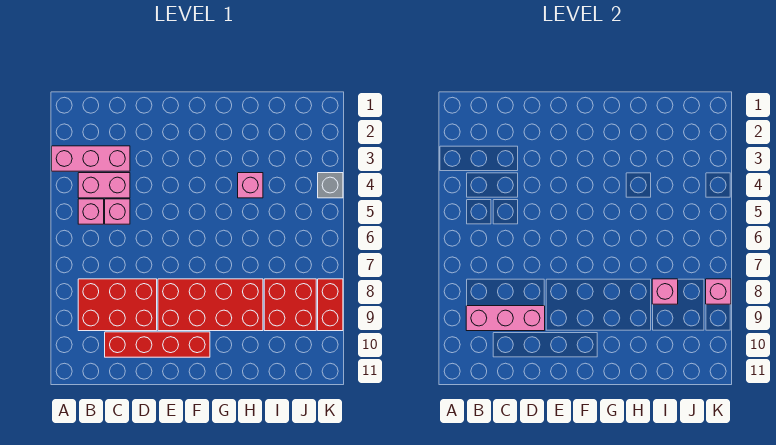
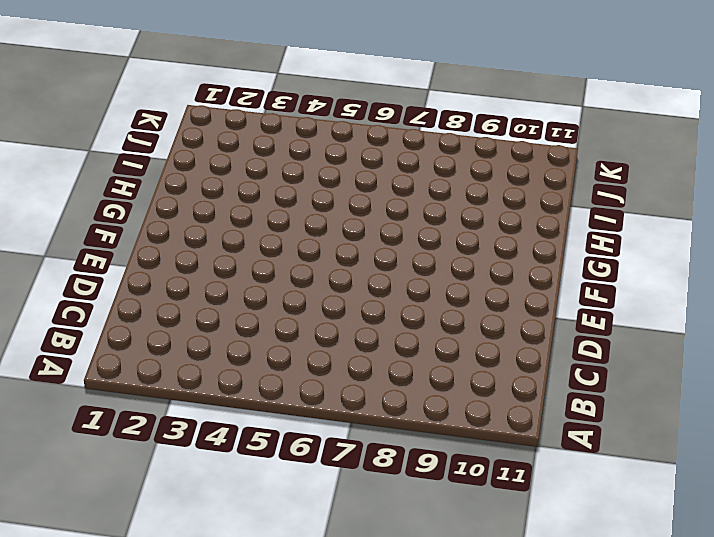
none -> pink brick A3:C3 level 1
none -> pink brick B4:C4 level 1
none -> pink brick B5 level 1

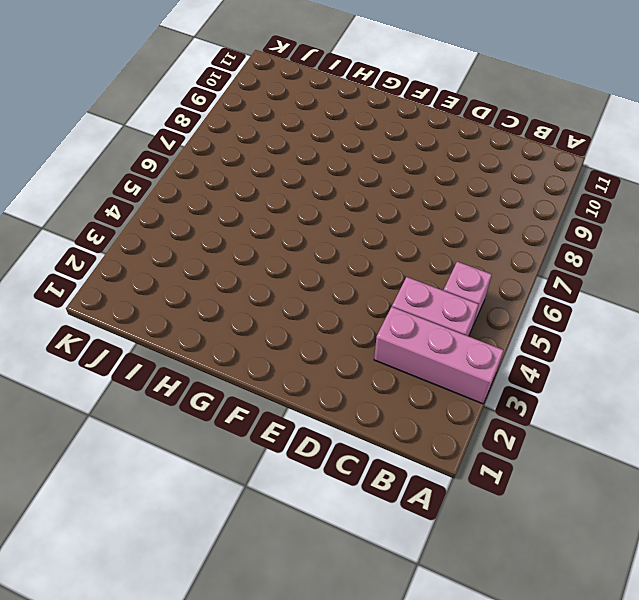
none -> red brick B8:D9 level 1
none -> pink brick C5 level 1
none -> red brick C10:F10 level 1

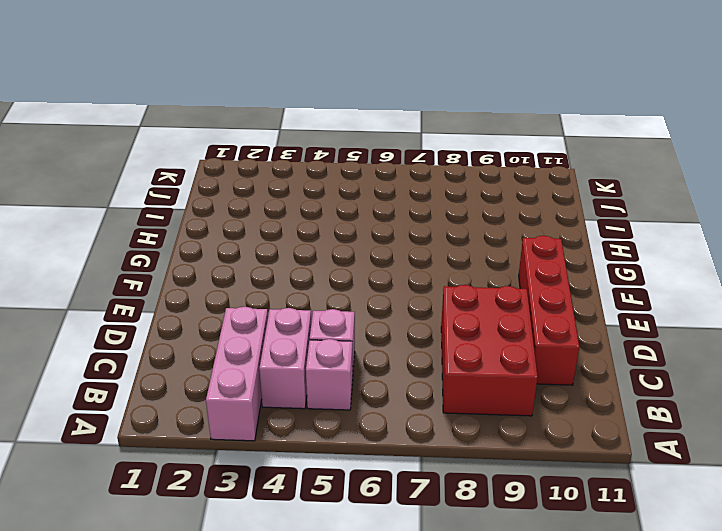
none -> red brick E8:H9 level 1
none -> pink brick H4 level 1
none -> red brick I8:J9 level 1

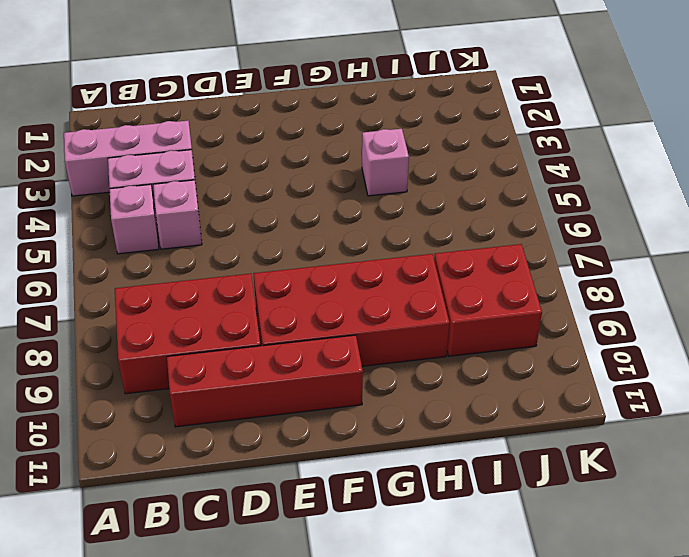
none -> grey brick K4 level 1
none -> red brick K8:K9 level 1
none -> pink brick B9:D9 level 2

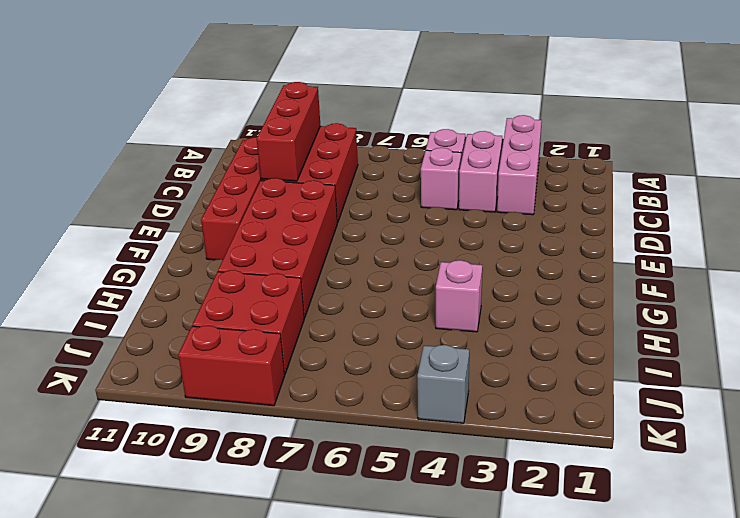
red brick B9:D9 level 2 -> pink brick B9:D9 level 2
none -> pink brick I8 level 2
none -> pink brick K8 level 2

